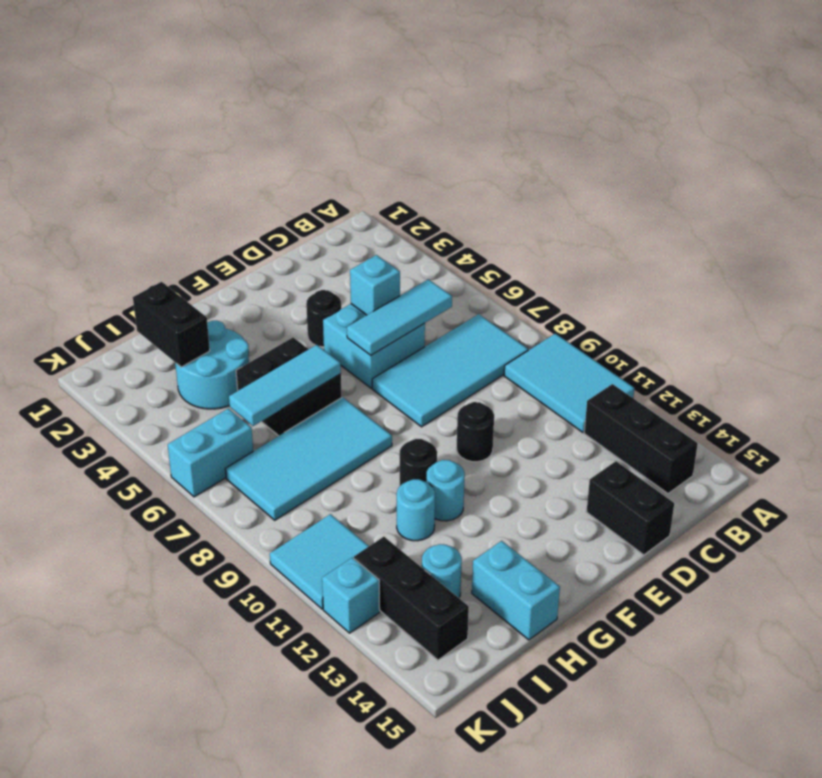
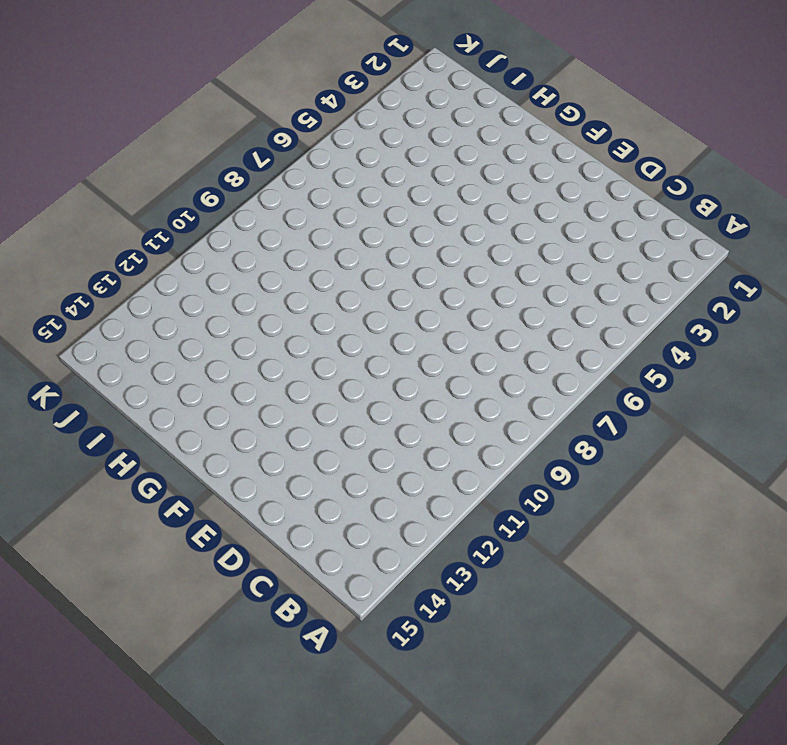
none -> cyan tile A9:B11 level 1
none -> cyan tile B7:E8 level 1
none -> black brick B12:B14 level 1

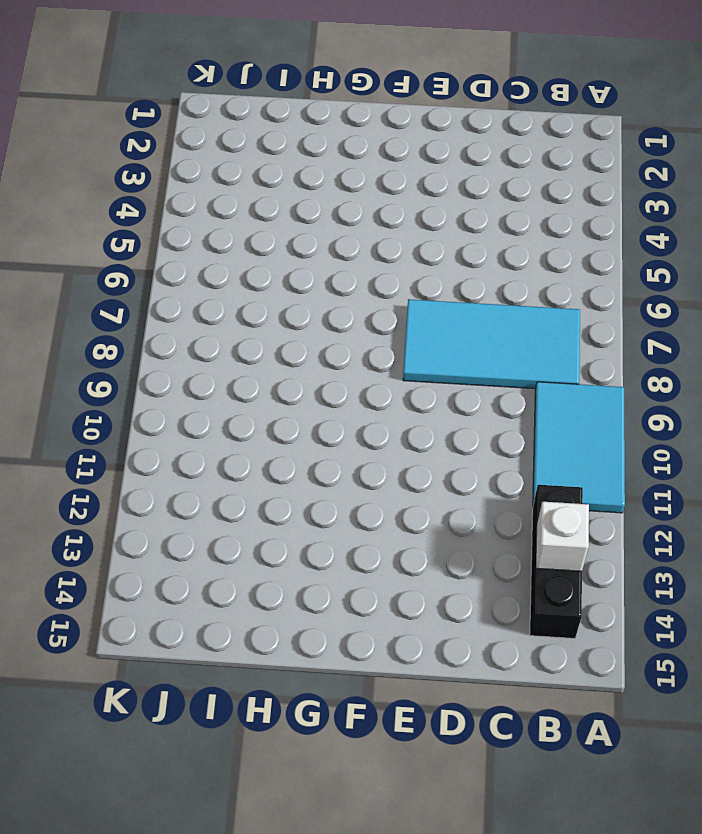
white brick B13 level 2 -> none
none -> cyan brick D5:E6 level 1
none -> black brick D14:D15 level 1
none -> black round brick E4 level 1

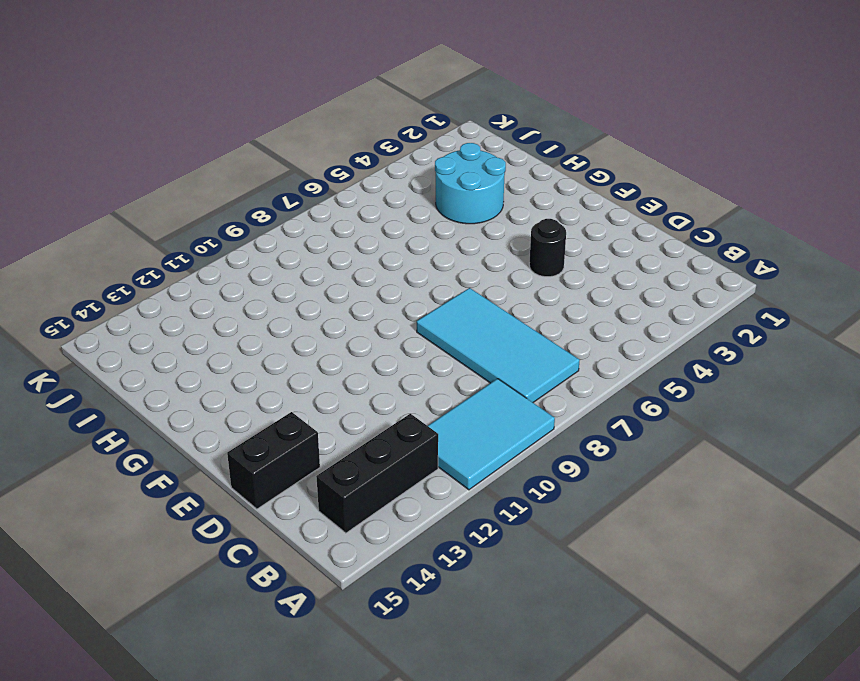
none -> cyan brick D5:E6 level 1
none -> black round brick E10 level 1
none -> black brick G5:H6 level 1

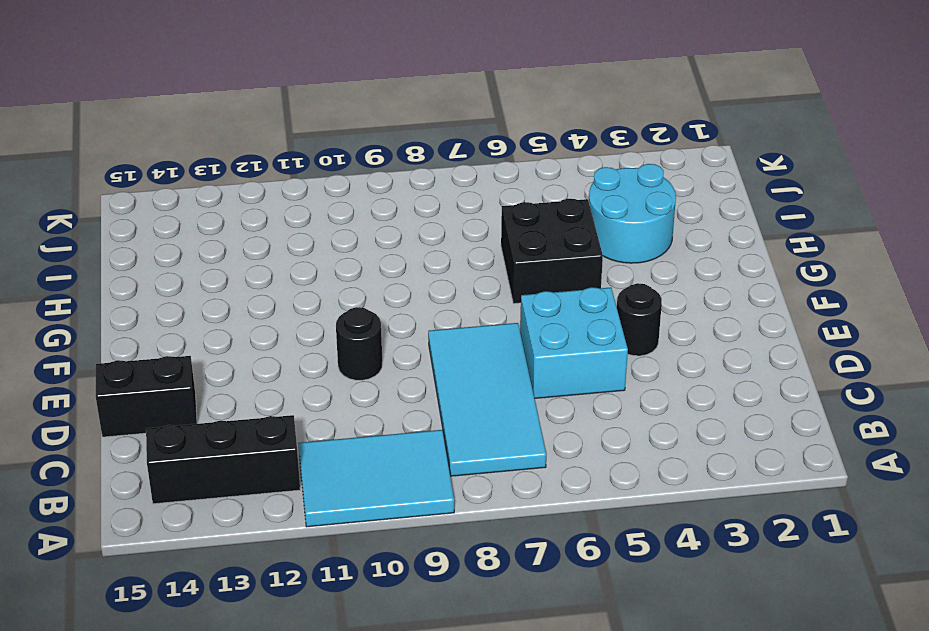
none -> cyan tile G7:J8 level 1
none -> black round brick G10 level 1
none -> cyan round brick G11 level 1

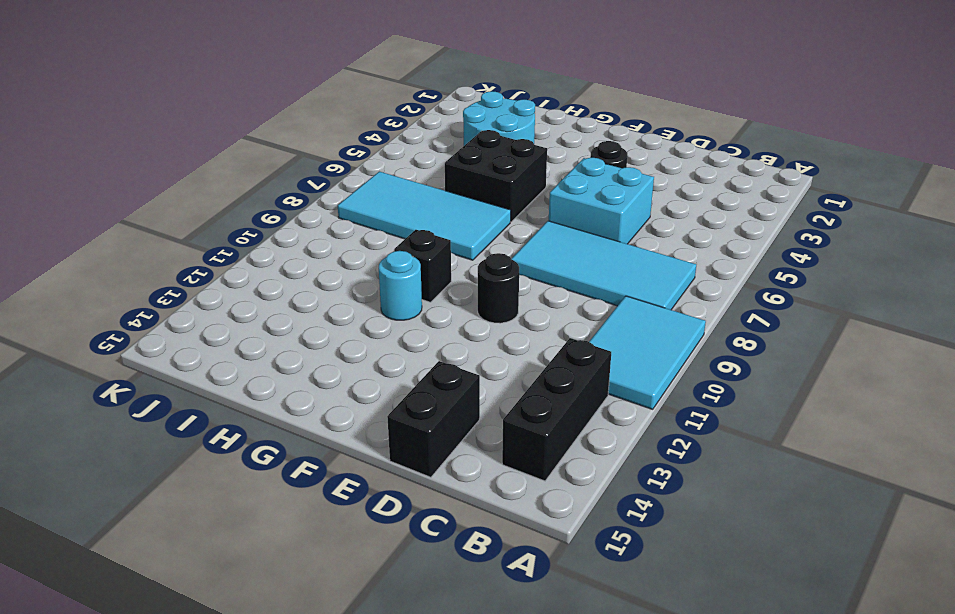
black brick G10 level 1 -> black round brick G10 level 1
none -> cyan round brick H11 level 1
none -> cyan brick H14:H15 level 1
none -> cyan round brick I13 level 1

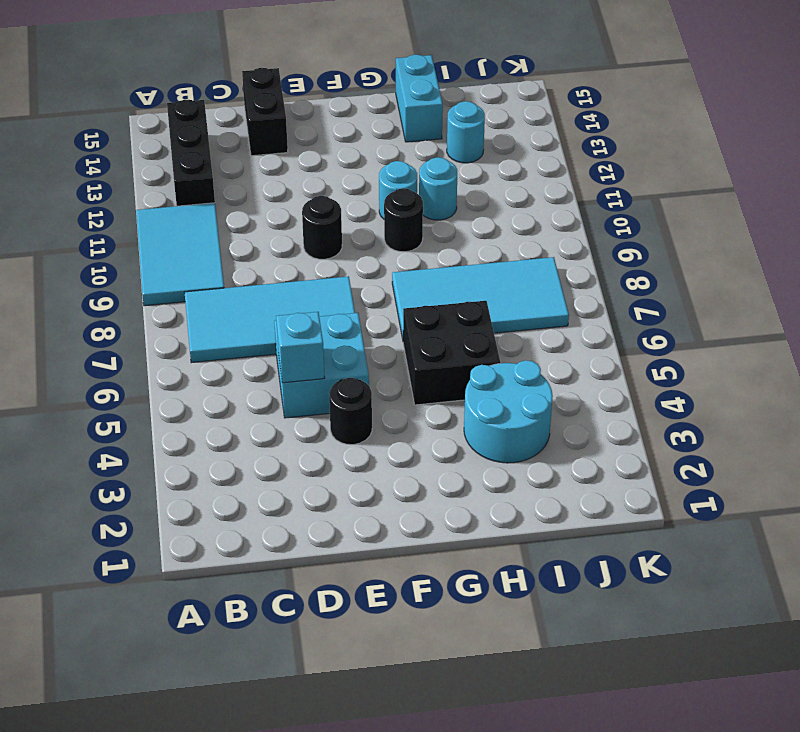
none -> cyan brick J6:K6 level 1
none -> cyan tile J10:K11 level 1
none -> black brick J12:J14 level 1

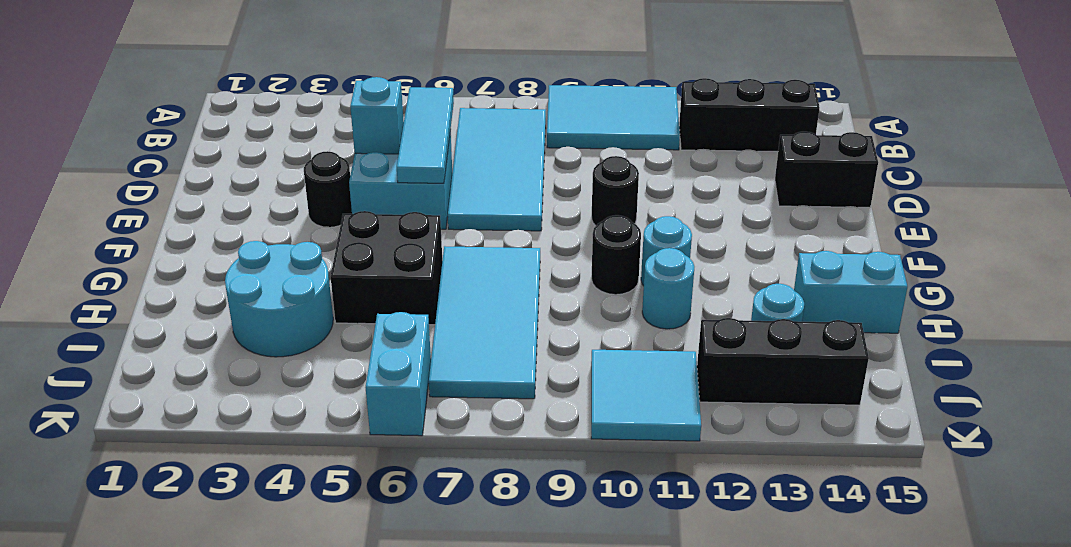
none -> cyan brick K12 level 1
none -> cyan tile G6:I6 level 2
none -> black brick I2:I3 level 2

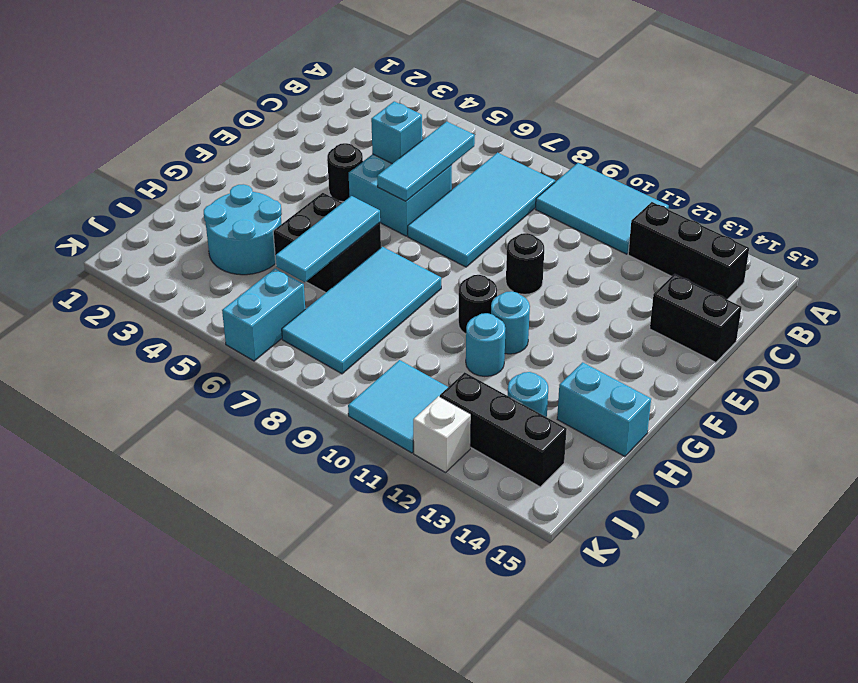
white brick K12 level 1 -> cyan brick K12 level 1
none -> black brick I2:I3 level 2

